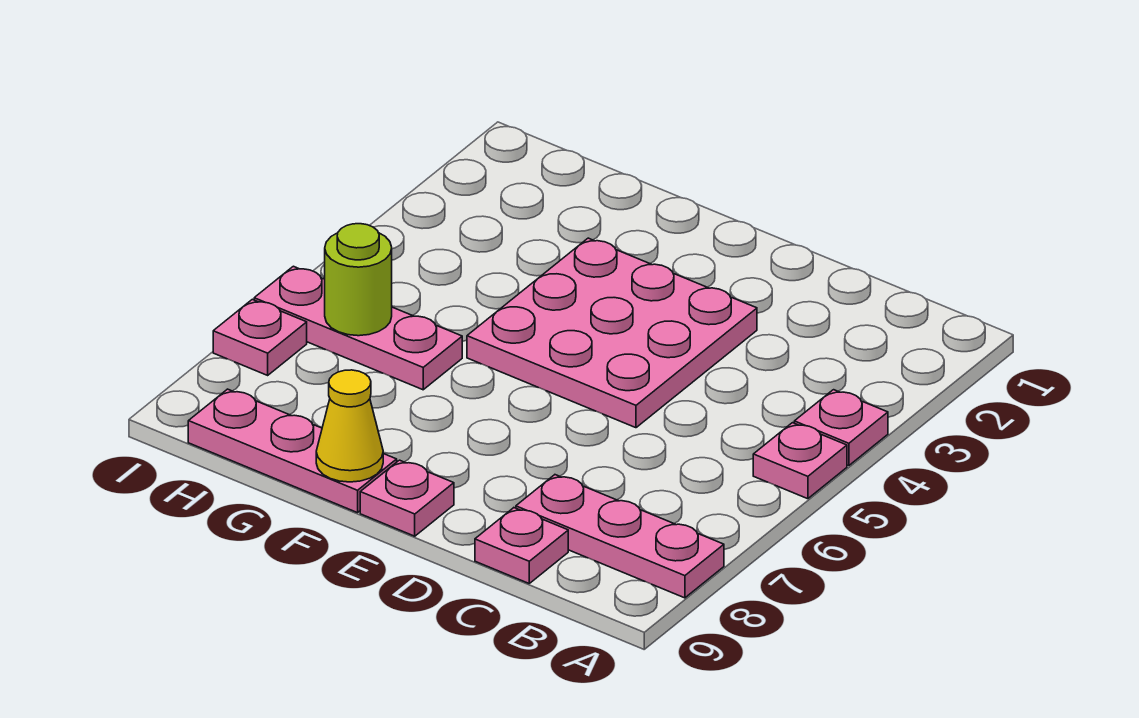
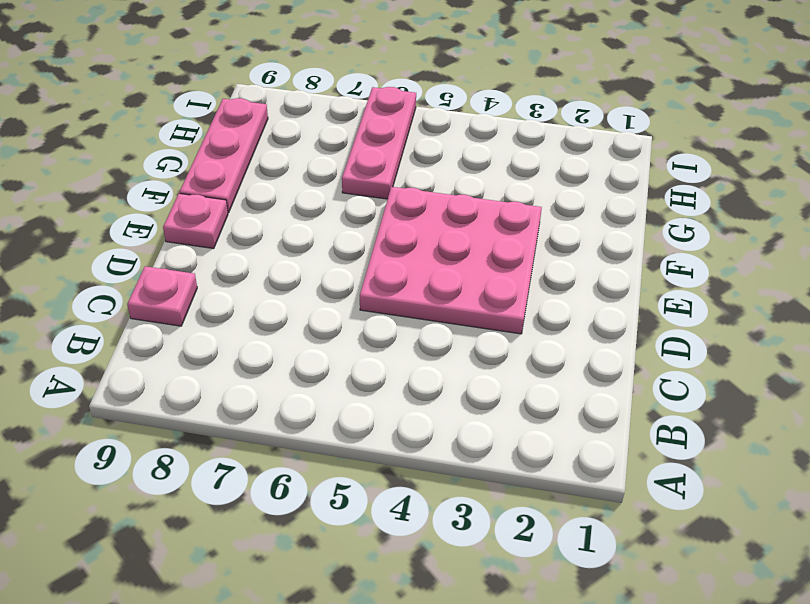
none -> pink plate A4 level 1
none -> pink plate A5 level 1

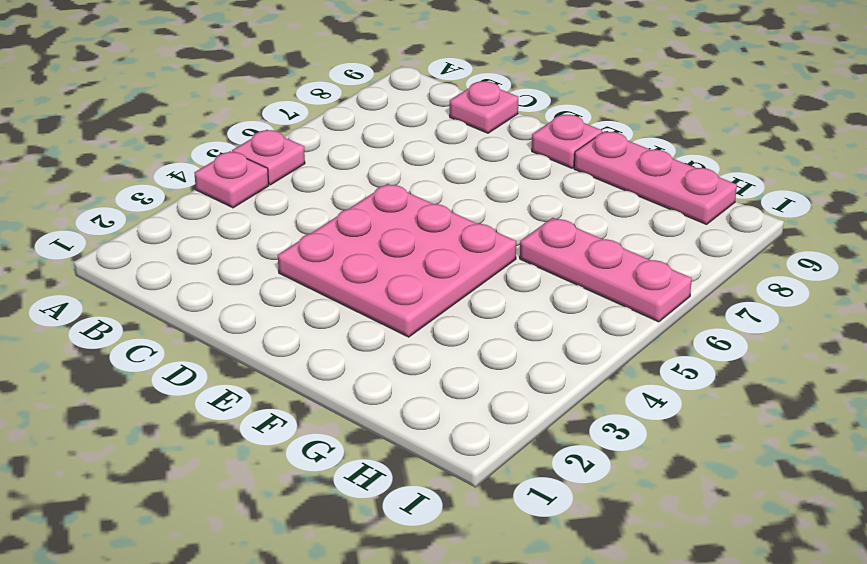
none -> pink plate A8:C8 level 1
none -> pink plate I7 level 1

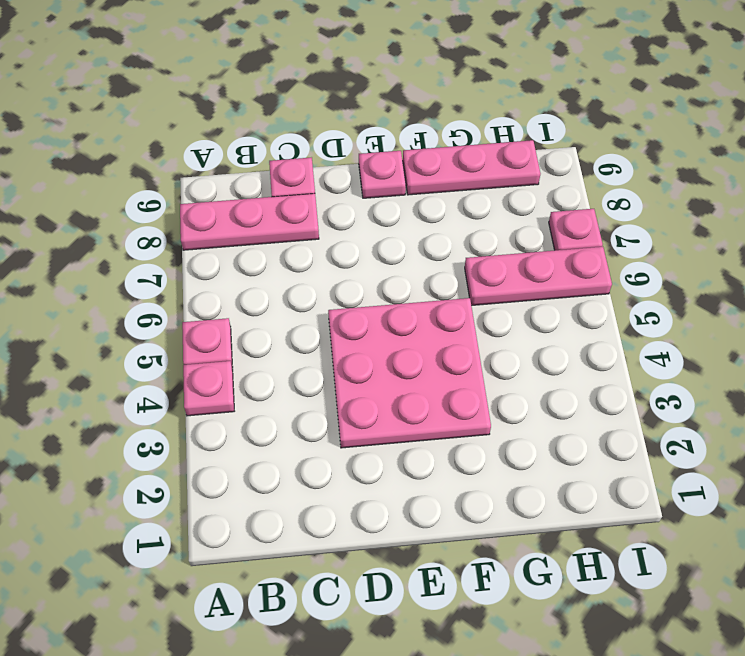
none -> yellow cone F9 level 2
none -> lime round brick H6 level 2

